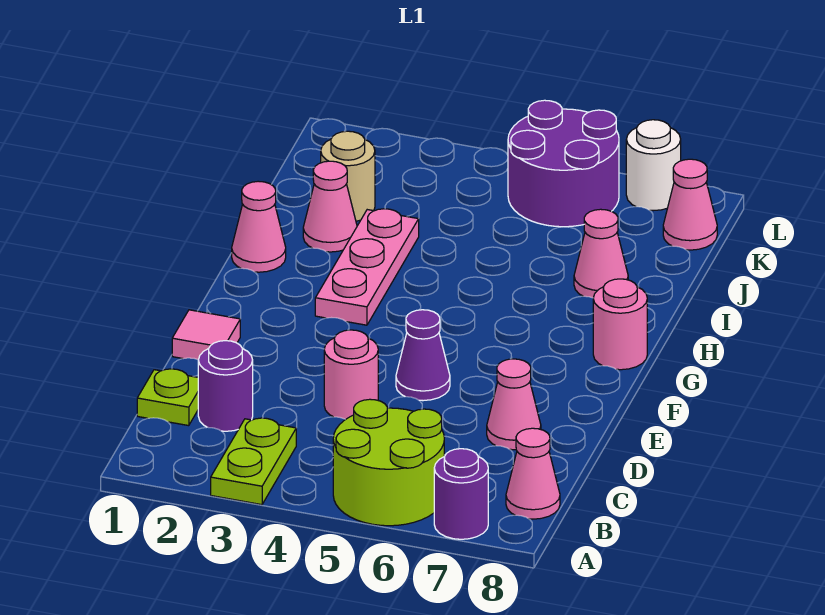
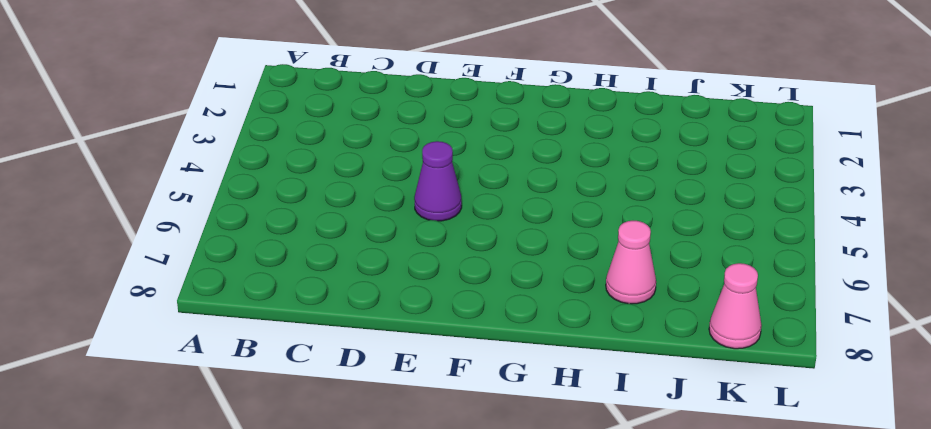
none -> lime plate A3:B3 level 1
none -> lime round brick A5:B6 level 1
none -> purple round brick A7 level 1

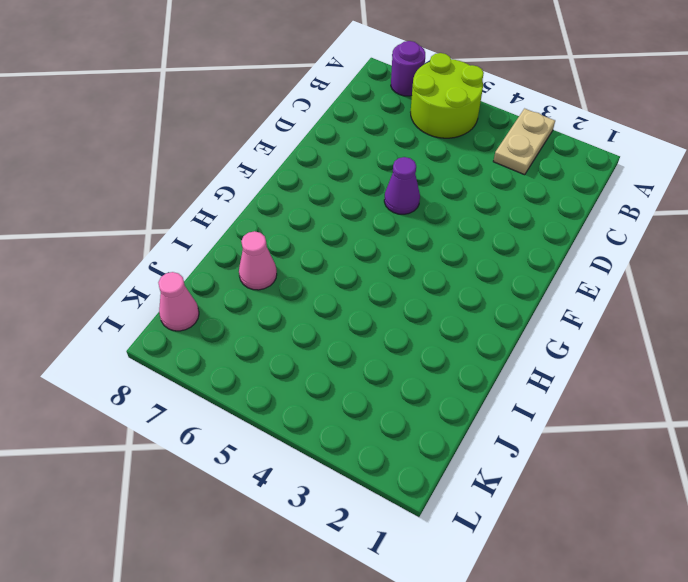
tan plate A3:B3 level 1 -> lime plate A3:B3 level 1
none -> pink cone B8 level 1
none -> lime plate C1 level 1
none -> purple round brick C2 level 1

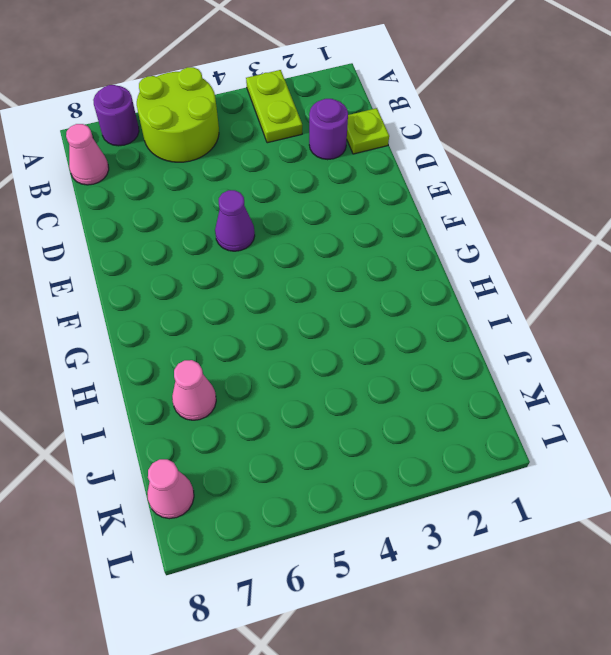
none -> pink round brick D4 level 1
none -> pink cone D7 level 1
none -> pink tile E1 level 1

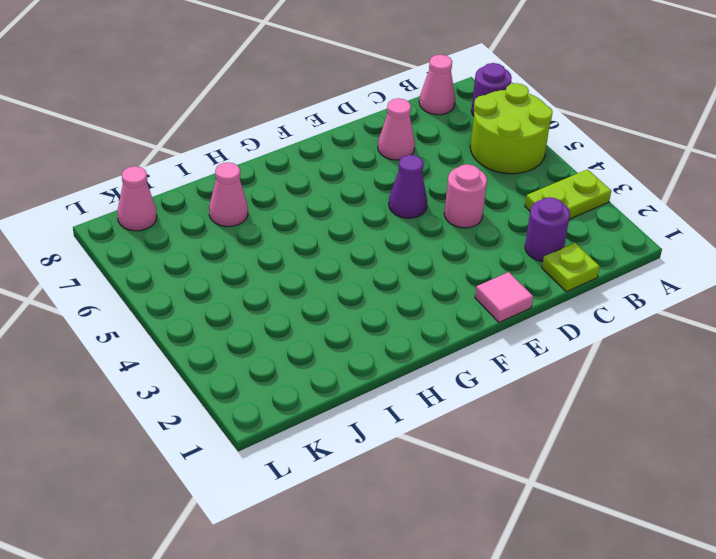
none -> pink plate G3:I3 level 1
none -> pink round brick G8 level 1
none -> pink cone H1 level 1

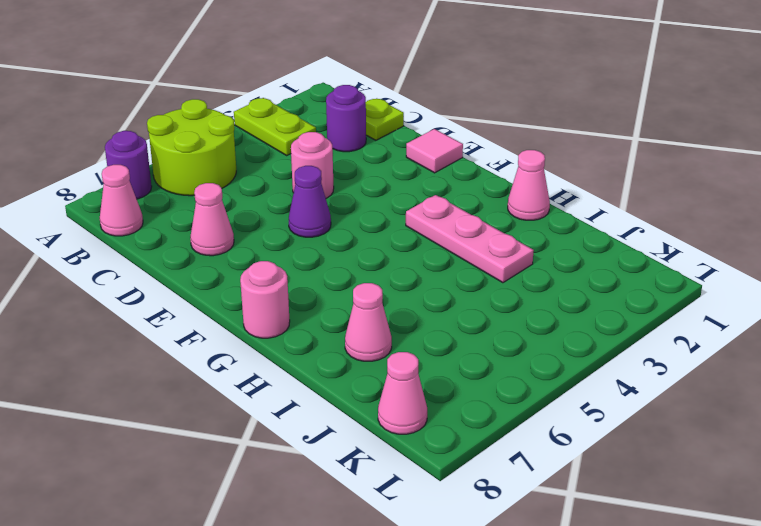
none -> pink cone I2 level 1
none -> tan round brick J2 level 1
none -> purple round brick K5:L6 level 1

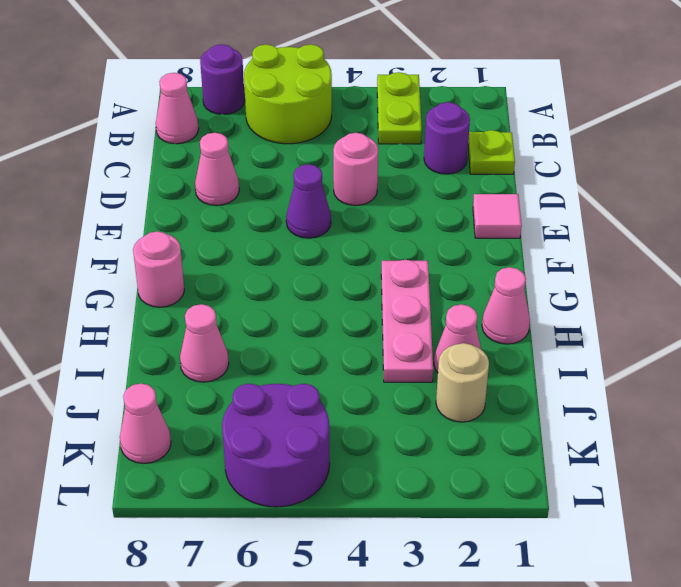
none -> white round brick L7 level 1

